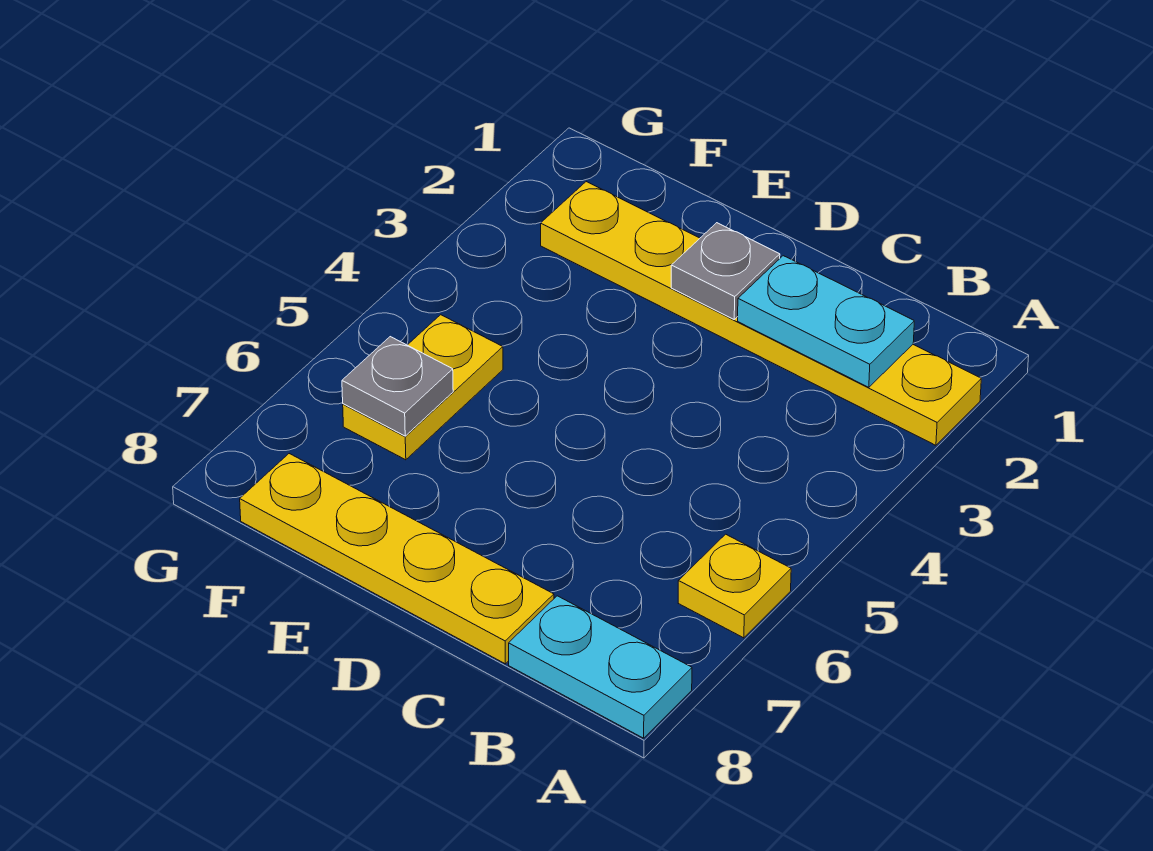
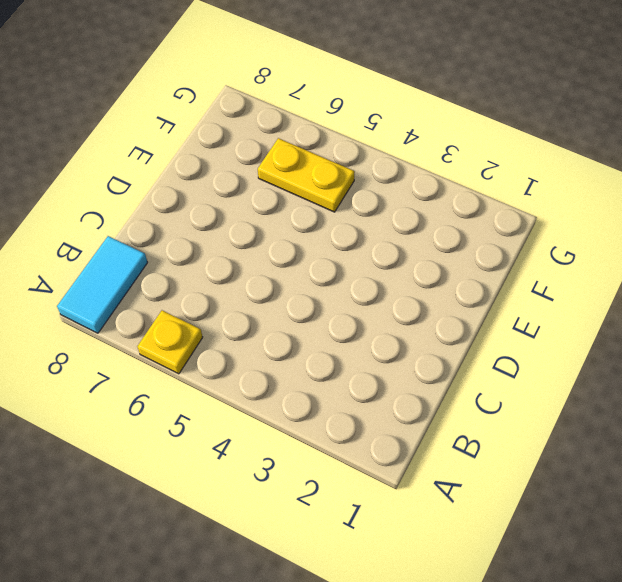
cyan tile A8:B8 level 1 -> cyan plate A8:B8 level 1
none -> yellow plate A2:F2 level 1
none -> yellow plate C8:F8 level 1

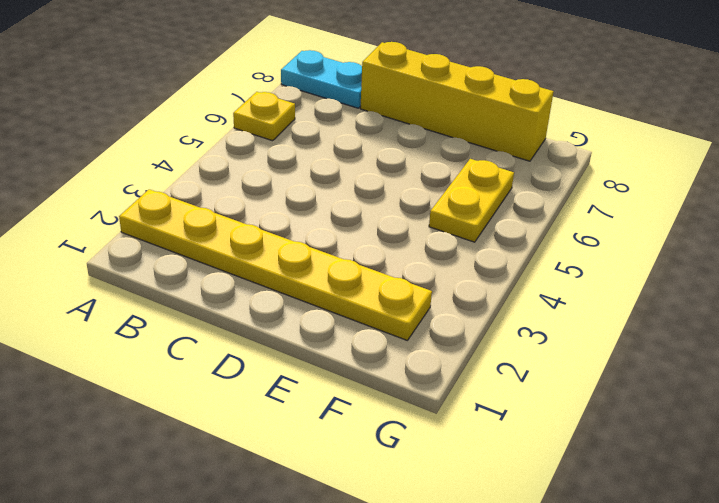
yellow brick C8:F8 level 1 -> yellow plate C8:F8 level 1
none -> cyan plate B2:C2 level 2
none -> grey plate D2 level 2

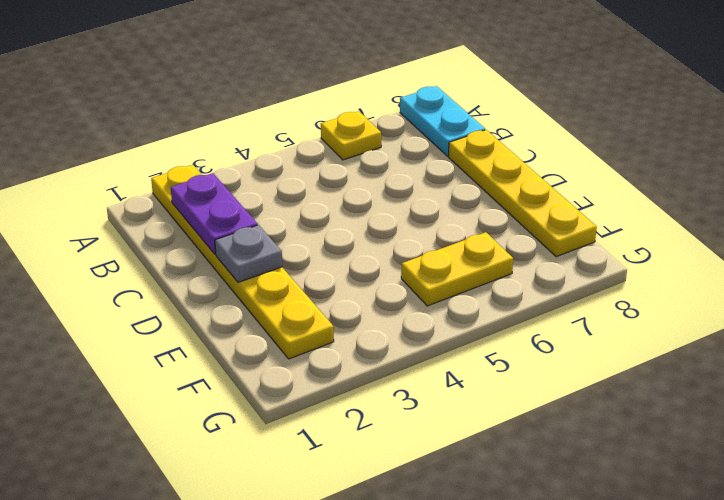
purple plate B2:C2 level 2 -> cyan plate B2:C2 level 2
none -> grey plate F6 level 2

